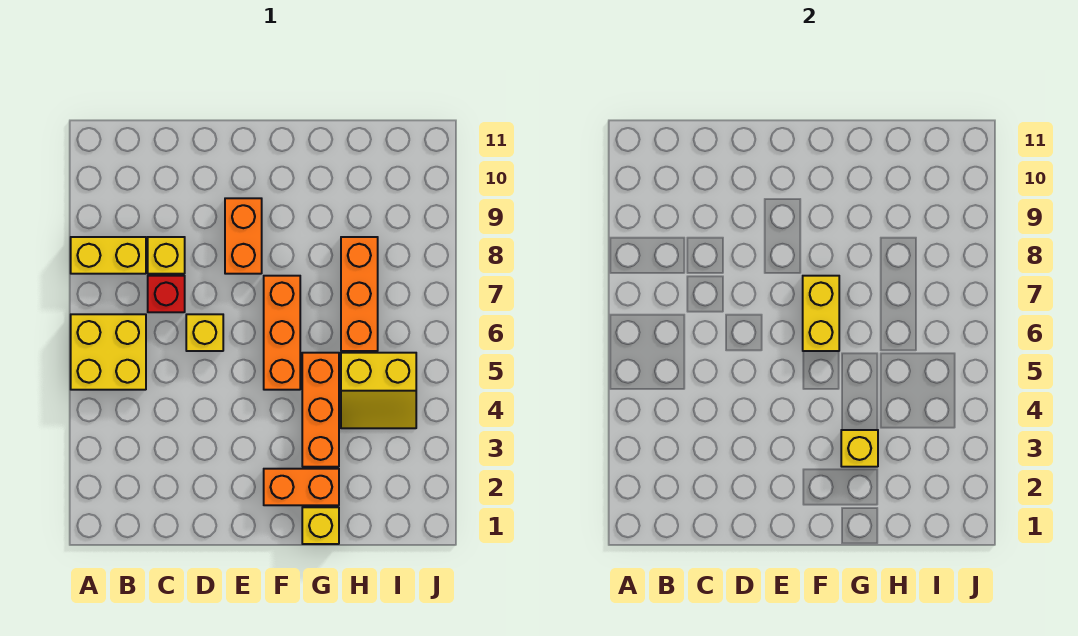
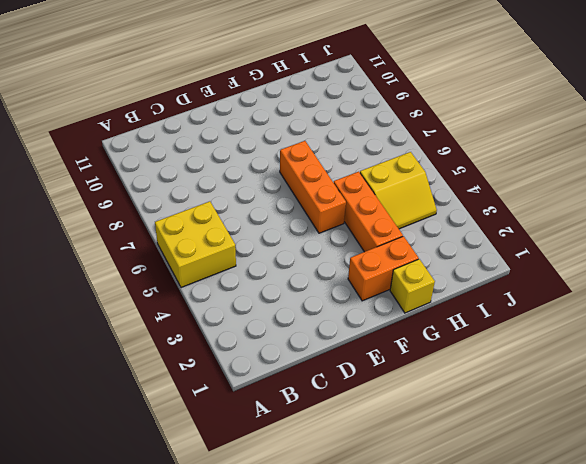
none -> yellow brick A8:B8 level 1
none -> red brick C7 level 1
none -> yellow brick C8 level 1

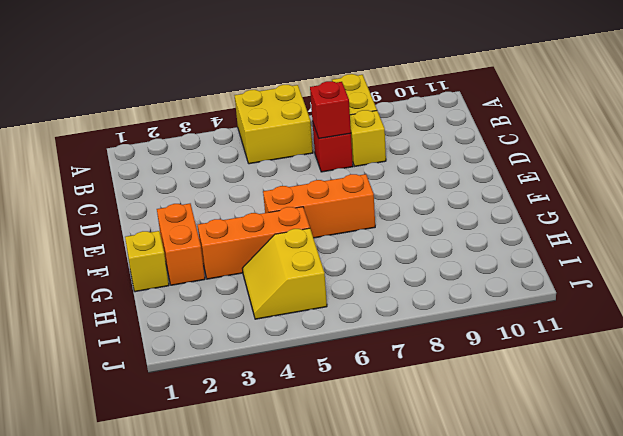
red brick C7 level 2 -> none
none -> yellow brick D6 level 1
none -> orange brick E8:E9 level 1
none -> orange brick H6:H8 level 1

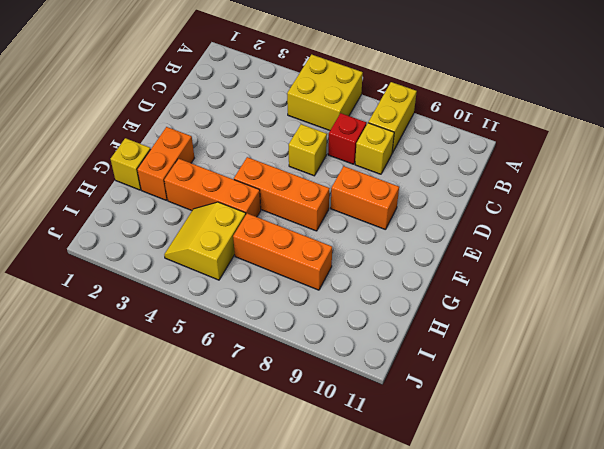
none -> yellow brick F6:F7 level 2
none -> yellow brick G3 level 2

